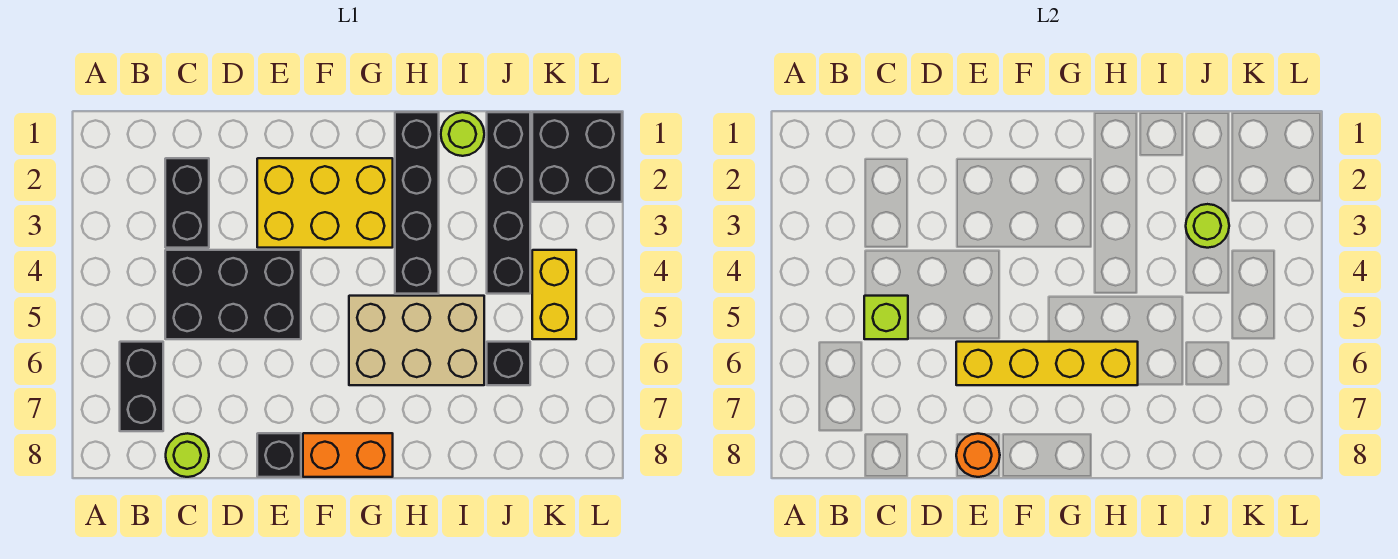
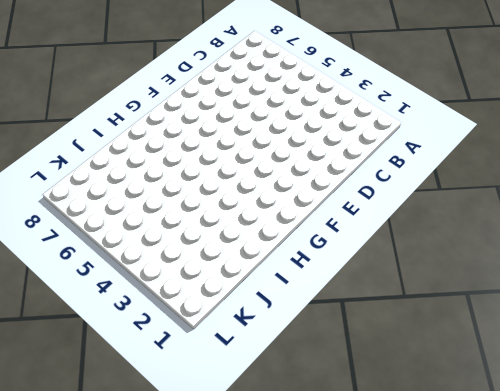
none -> black brick B6:B7 level 1
none -> black brick C2:C3 level 1
none -> black brick C4:E5 level 1

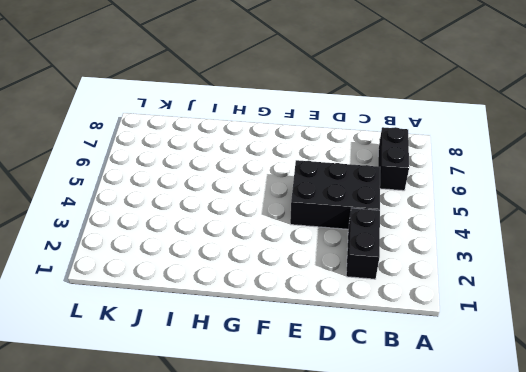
none -> lime round brick C8 level 1
none -> yellow brick E2:G3 level 1
none -> black brick E8 level 1

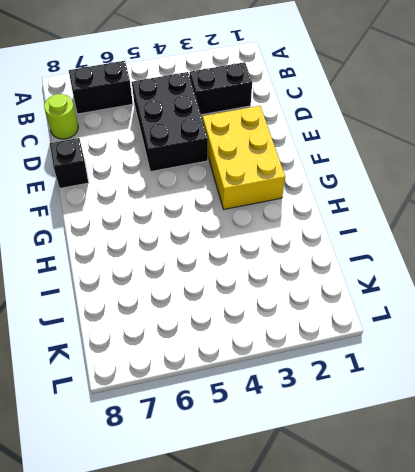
none -> orange brick F8:G8 level 1
none -> tan brick G5:I6 level 1
none -> black brick H1:H4 level 1

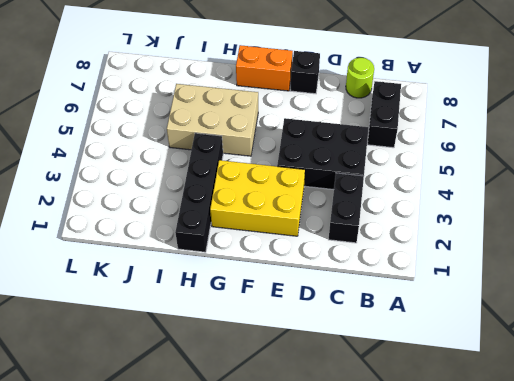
none -> lime round brick I1 level 1
none -> black brick J1:J4 level 1
none -> black brick J6 level 1

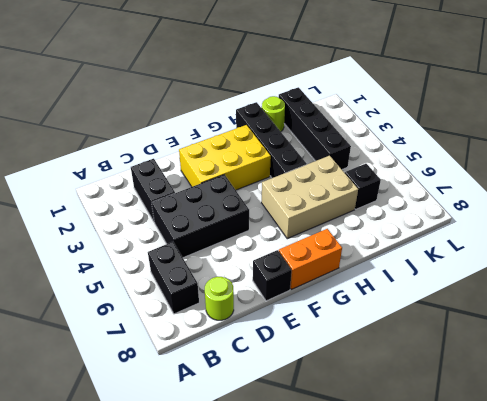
none -> black brick K1:L2 level 1
none -> yellow brick K4:K5 level 1
none -> lime brick C5 level 2

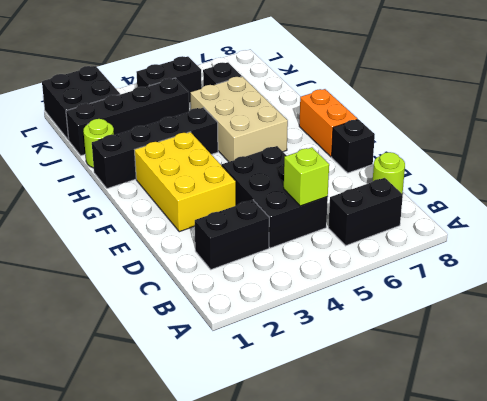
black brick K4:K5 level 1 -> yellow brick K4:K5 level 1
none -> yellow brick E6:H6 level 2
none -> orange round brick E8 level 2
none -> lime round brick J3 level 2

